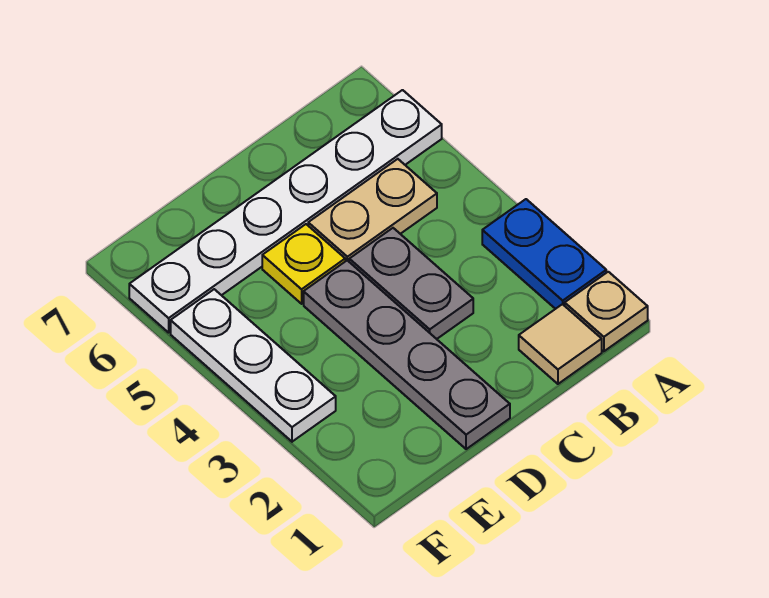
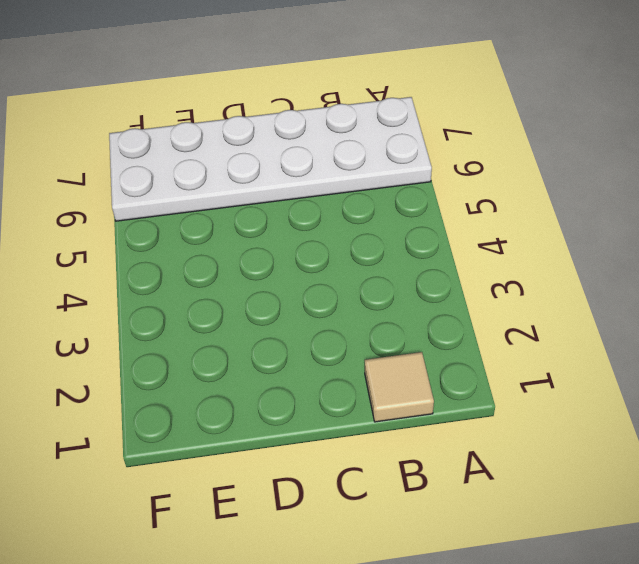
white plate A6:F7 level 1 -> white plate A6:F6 level 1
none -> tan plate A1 level 1
none -> blue plate A2:A3 level 1

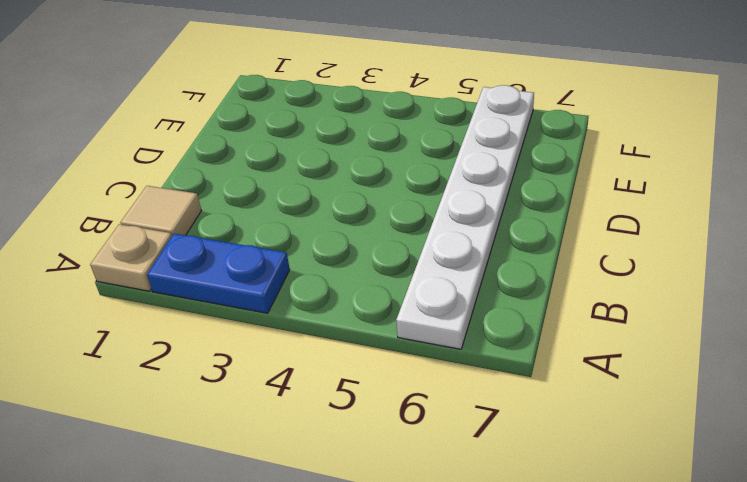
none -> tan plate B5:C5 level 1
none -> grey plate C3:C4 level 1

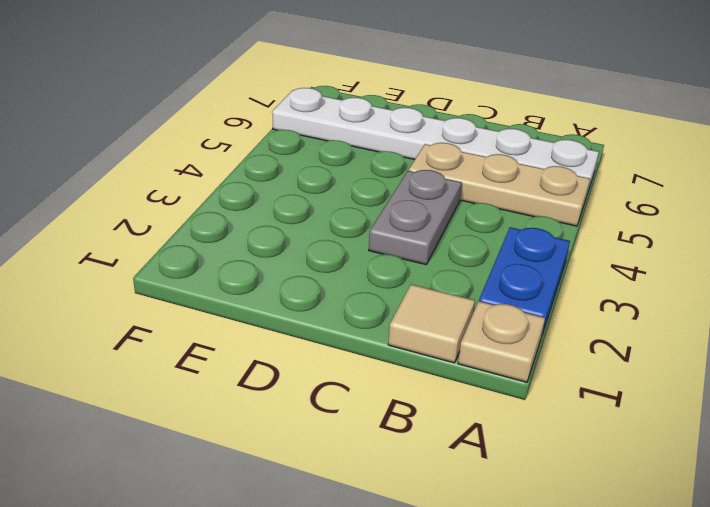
tan plate A5:C5 level 1 -> tan plate B5:C5 level 1
none -> grey plate D1:D4 level 1
none -> yellow plate D5 level 1

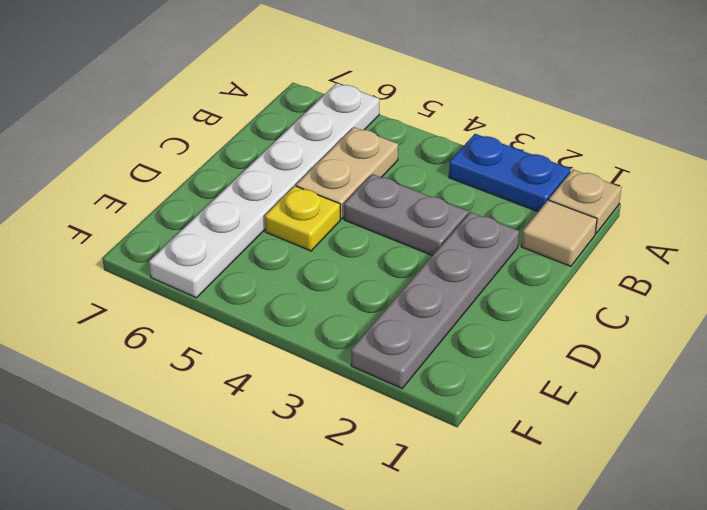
grey plate C2:F2 level 1 -> grey plate D1:D4 level 1
none -> white plate F3:F5 level 1

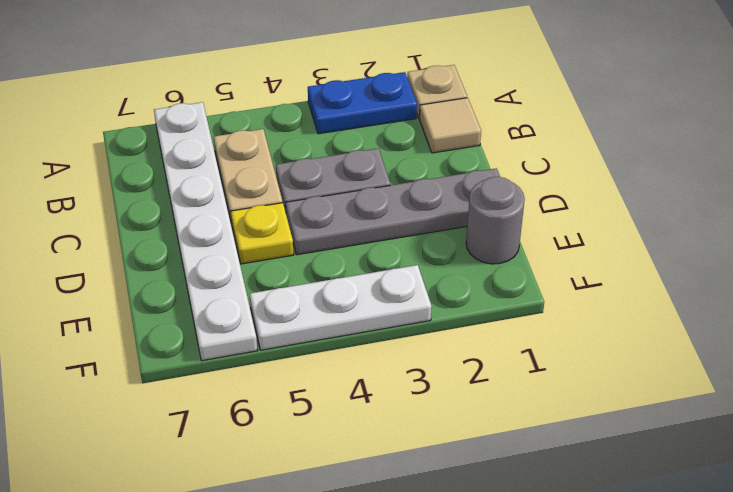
grey round brick E1 level 1 -> none

